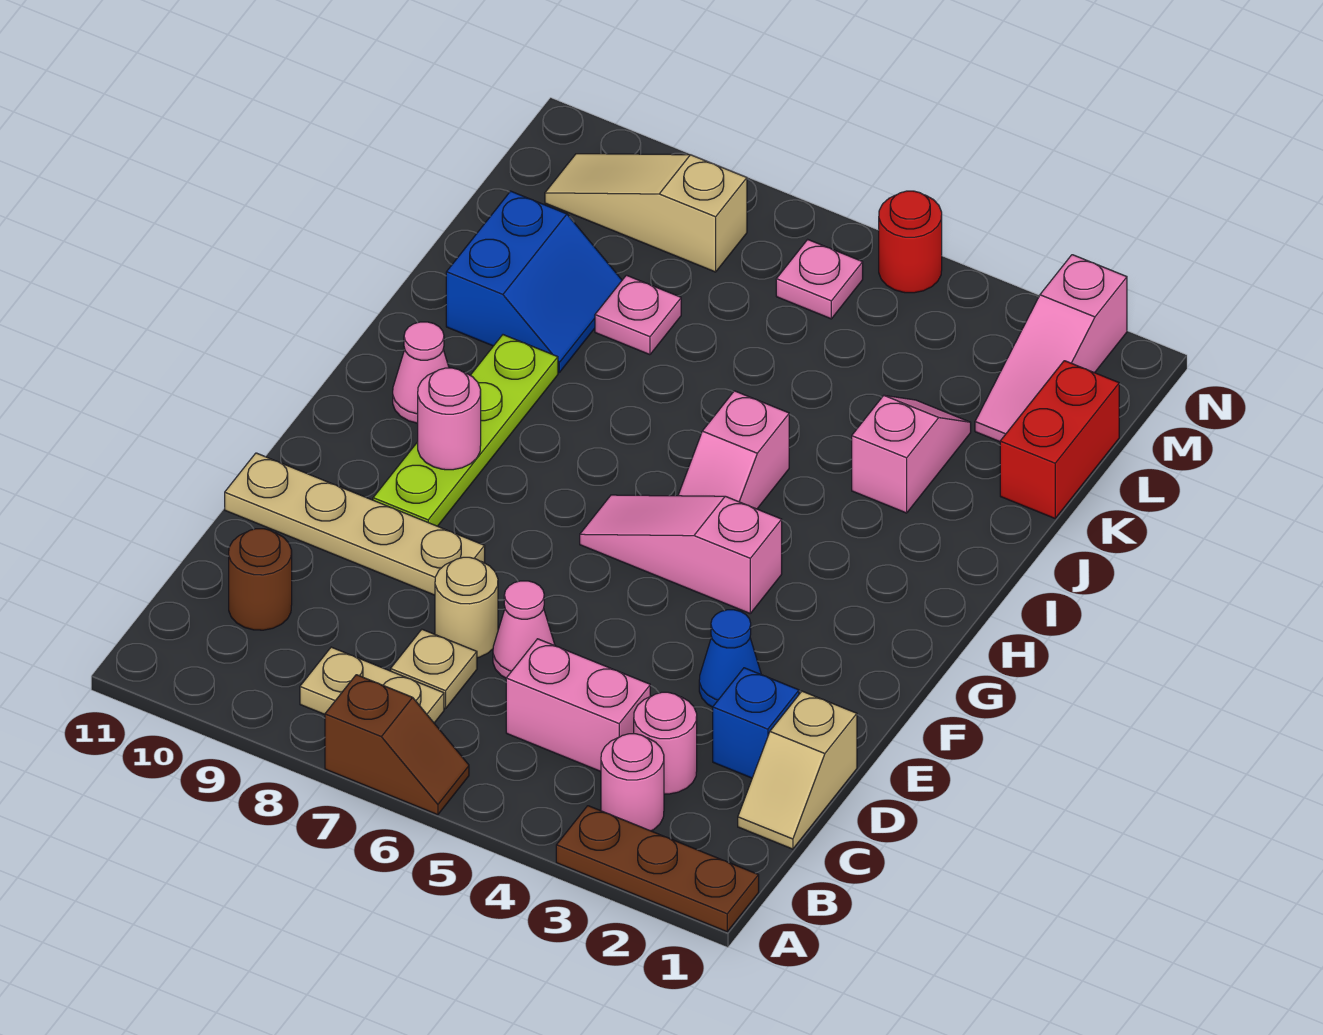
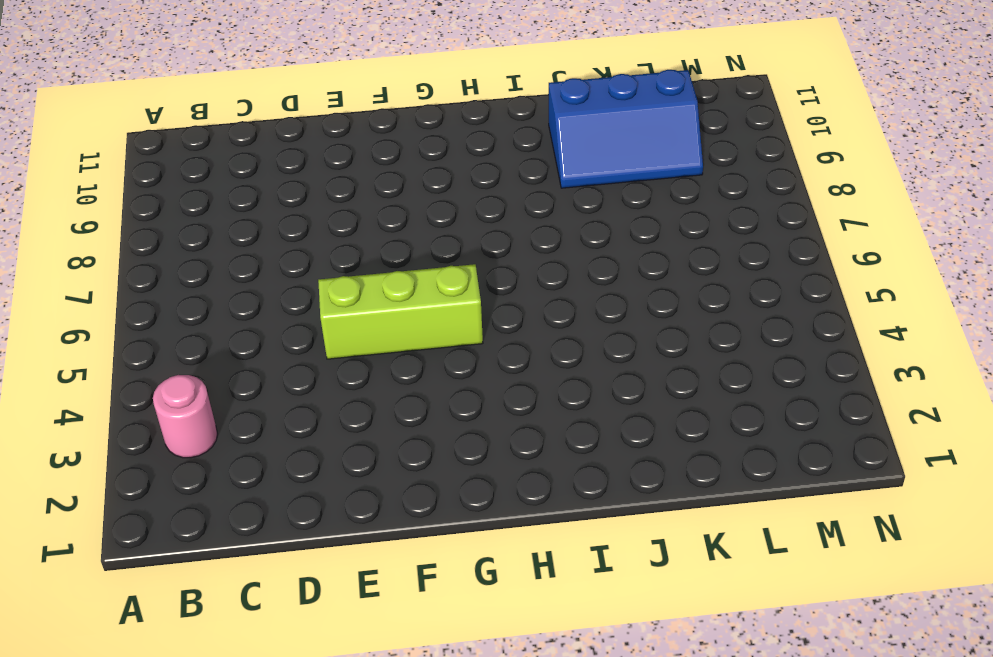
lime brick E5:G5 level 1 -> pink slope G4:G6 level 1 top 4
blue slope J9:L10 level 1 top 10 -> blue slope J9:K10 level 1 top 10
none -> brown plate A1:A3 level 1
none -> brown slope A6:A7 level 1 top 7
none -> tan plate B7:B8 level 1

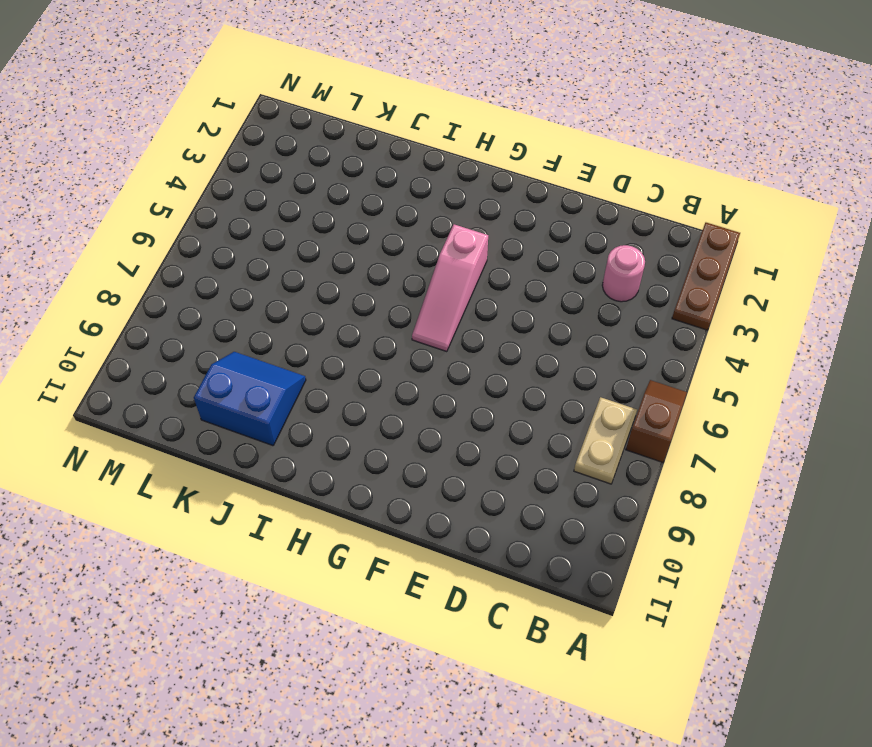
none -> pink round brick B3 level 1
none -> tan slope C1:D1 level 1 top D
none -> pink brick C4:C5 level 1

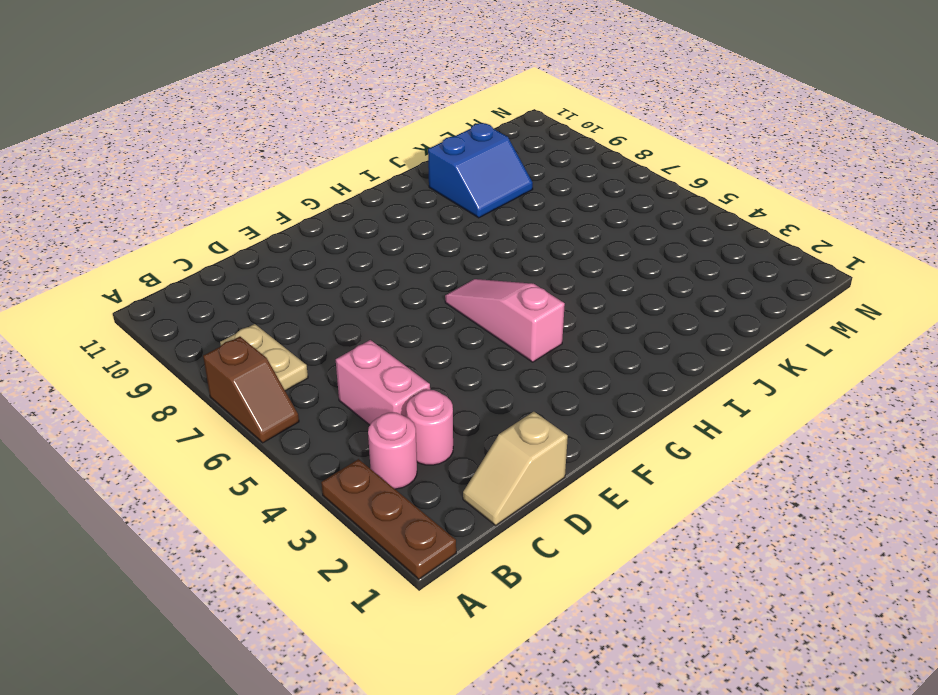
none -> tan plate C7 level 1
none -> brown round brick C10 level 1
none -> blue brick D2 level 1

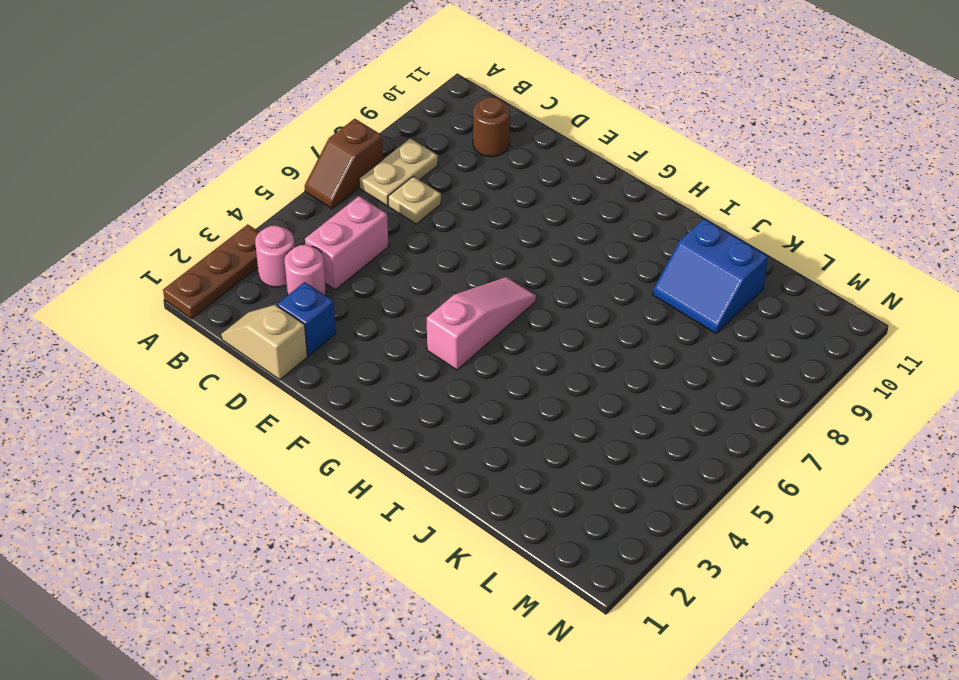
none -> pink cone D6 level 1
none -> tan round brick D7 level 1
none -> blue cone E3 level 1

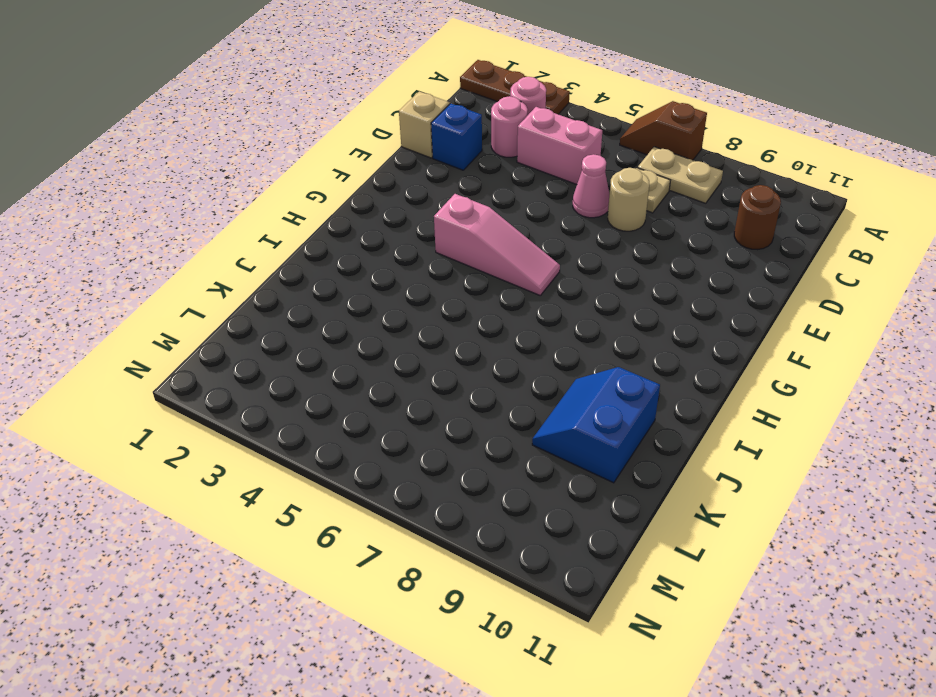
none -> blue cone E3 level 1
none -> tan plate E8:E11 level 1
none -> lime plate F9:I9 level 1

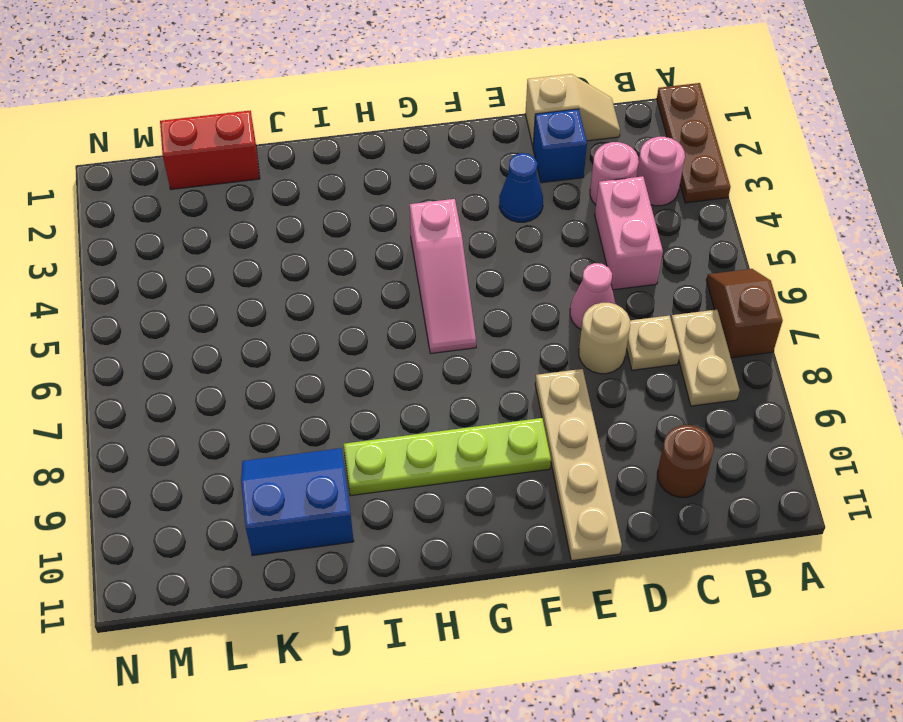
none -> pink slope H5:I5 level 1 top I
none -> pink cone H10 level 1
none -> pink slope J3:K3 level 1 top J

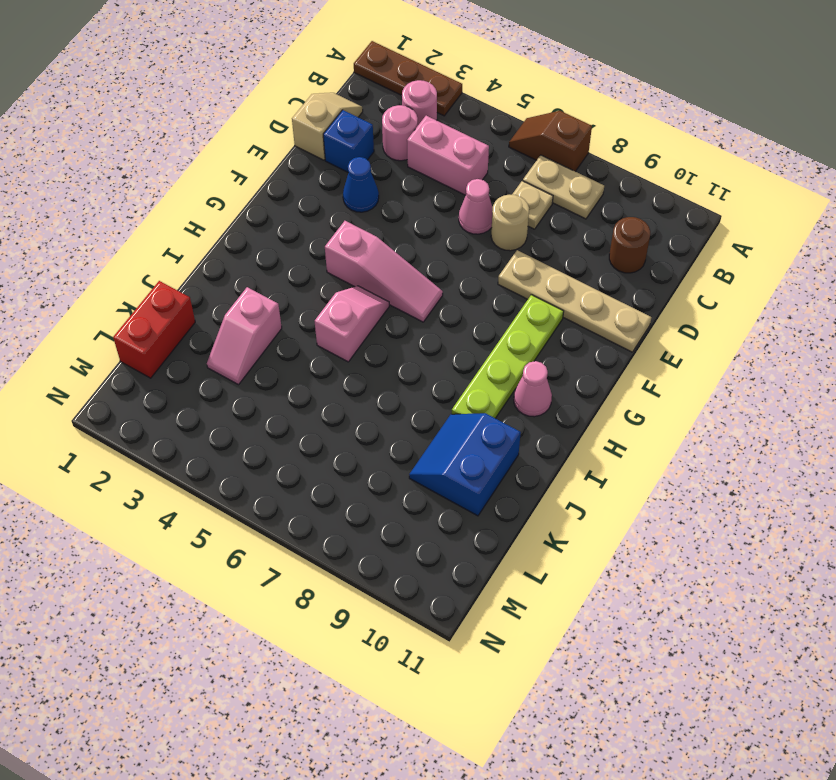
none -> pink plate K8 level 1
none -> pink slope L2:N2 level 1 top N
none -> pink plate M6 level 1

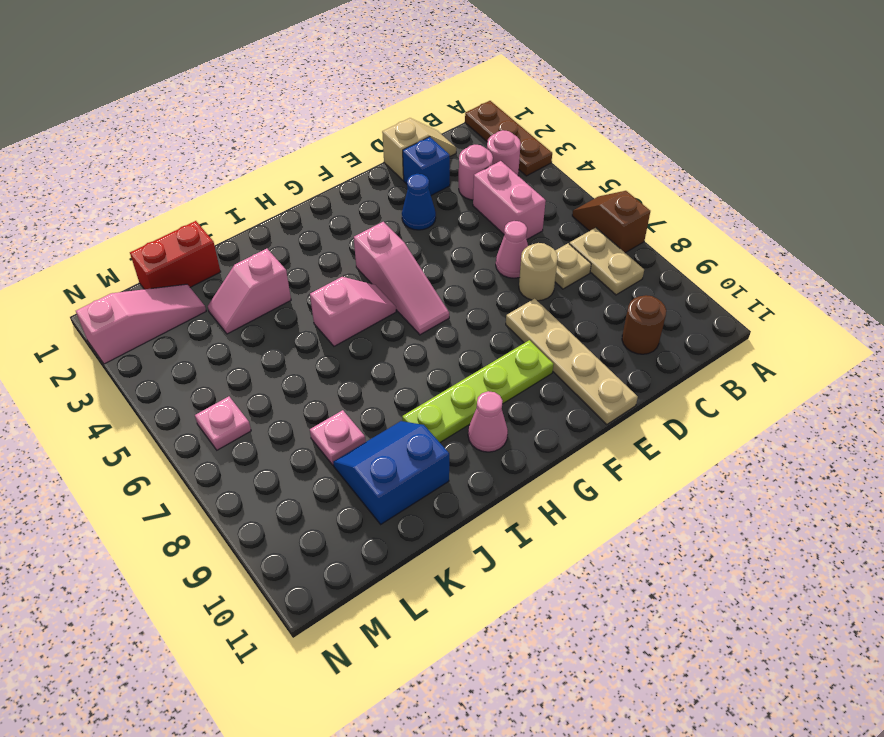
none -> tan slope M8:M10 level 1 top 8
none -> red round brick N5 level 1
none -> pink round brick G9 level 2

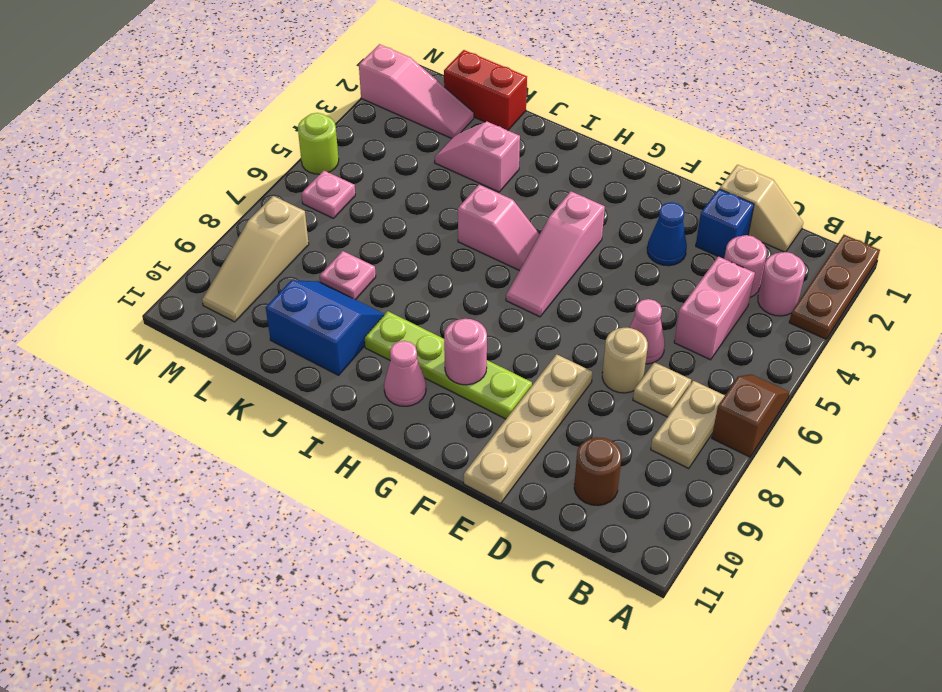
lime round brick N5 level 1 -> red round brick N5 level 1

